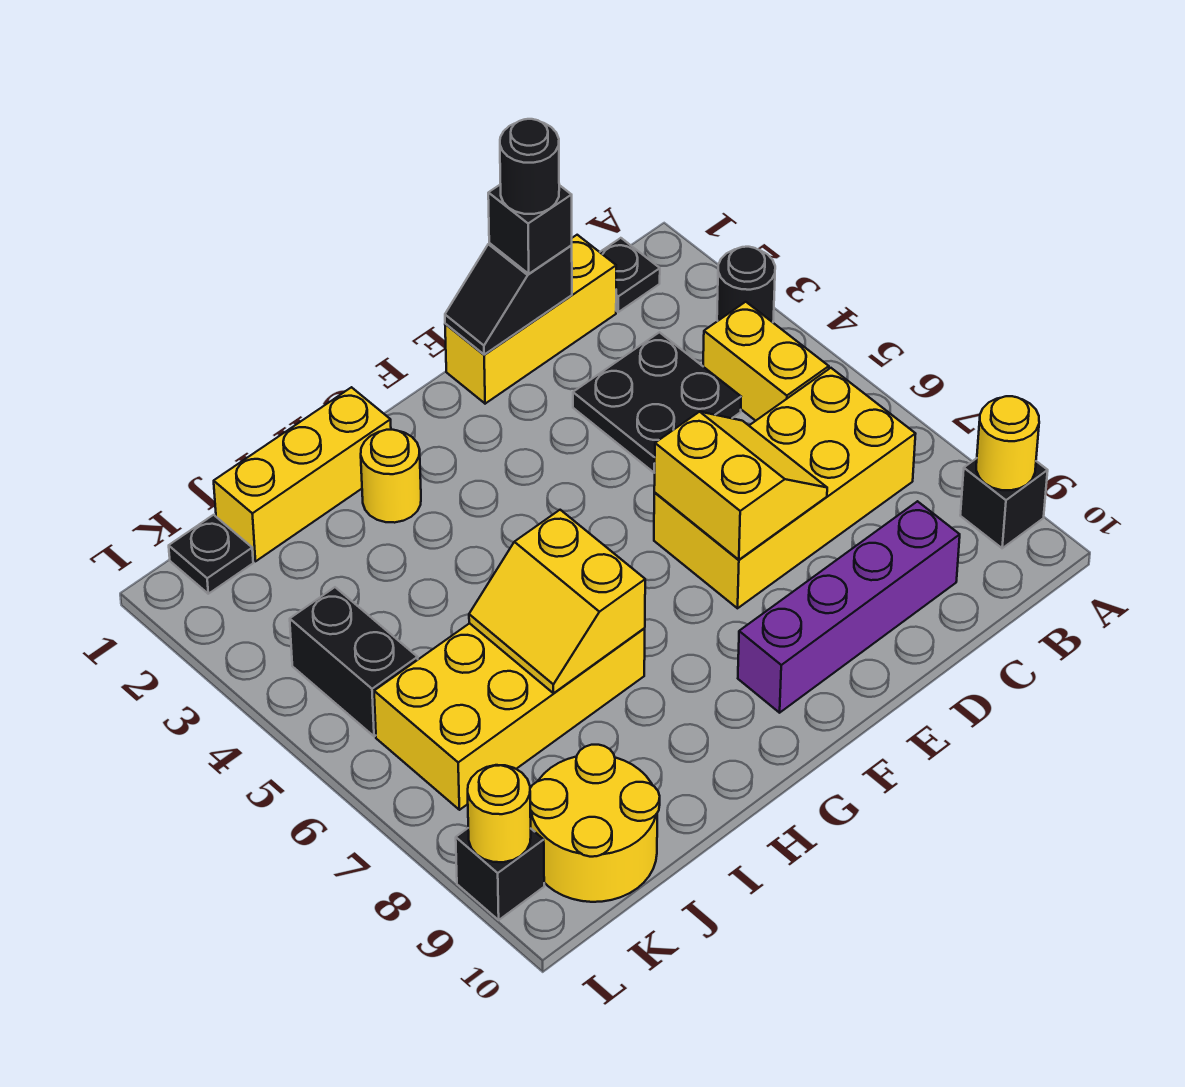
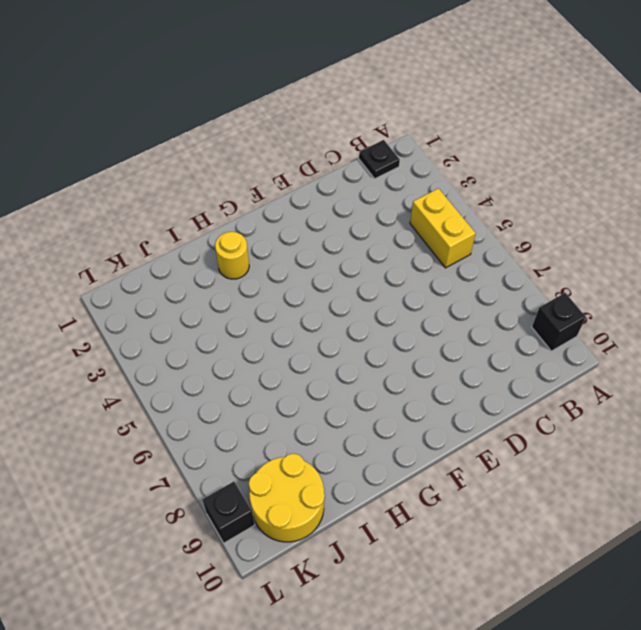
none -> black round brick A3 level 1
none -> yellow brick B6:E7 level 1
none -> yellow brick C1:E1 level 1

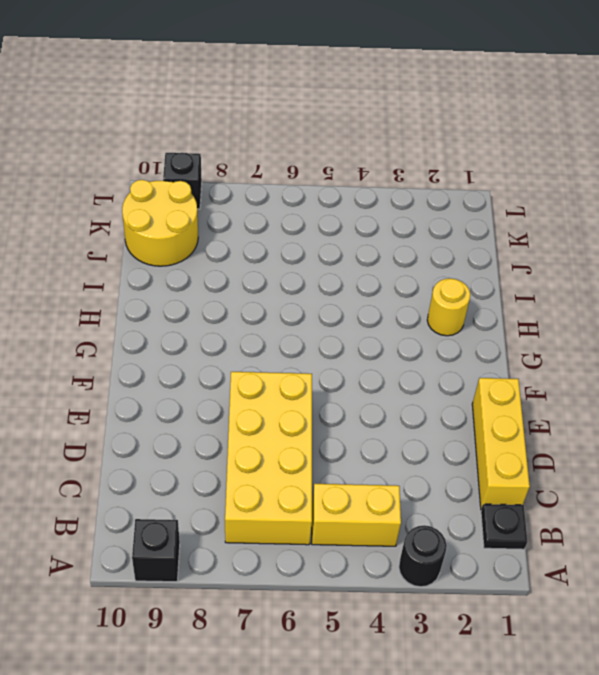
none -> black plate C3:D4 level 1
none -> purple brick C9:F9 level 1
none -> yellow brick H1:J1 level 1

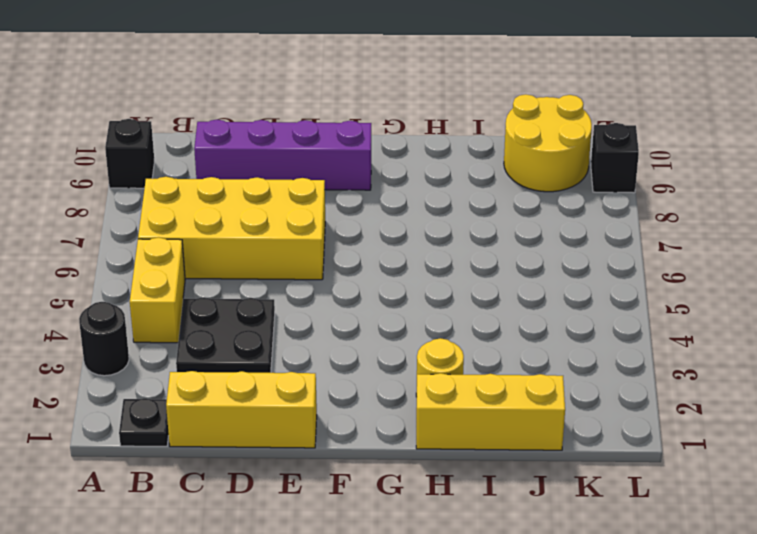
none -> yellow brick H6:K7 level 1
none -> black plate K1 level 1
none -> black brick K4:K5 level 1

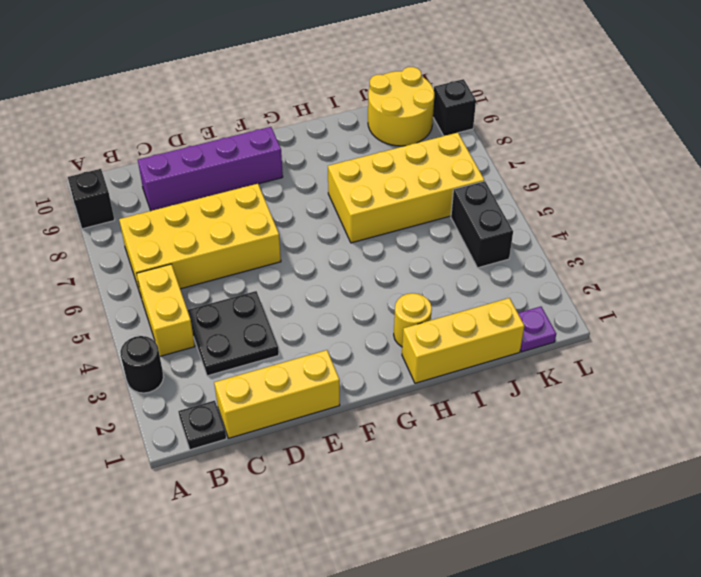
purple plate K1 level 1 -> black plate K1 level 1
none -> yellow round brick A9 level 2
none -> black slope D1:E1 level 2 top D
none -> yellow slope D6:E7 level 2 top E

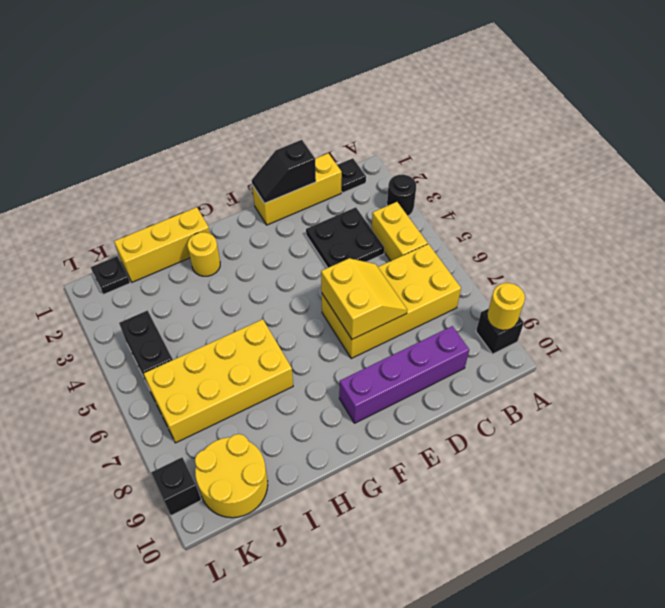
none -> yellow slope H6:I7 level 2 top H
none -> yellow round brick L9 level 2
none -> black brick D1 level 3

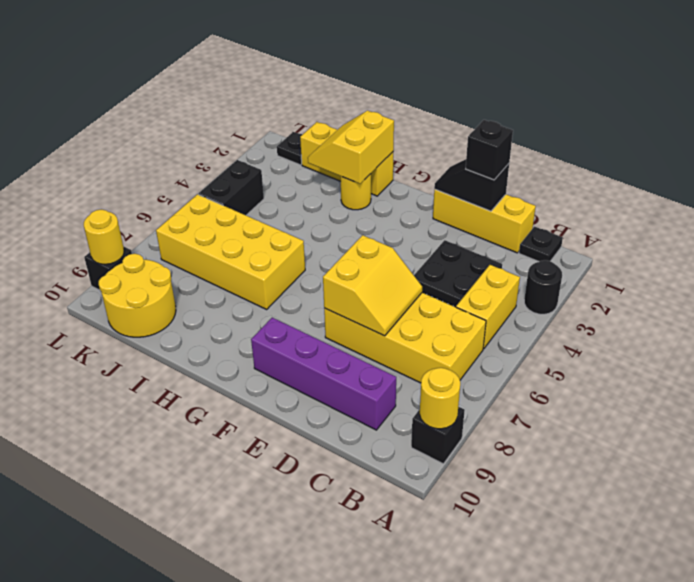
yellow slope H1:I2 level 2 top H -> yellow slope H6:I7 level 2 top H
none -> black round brick D1 level 4

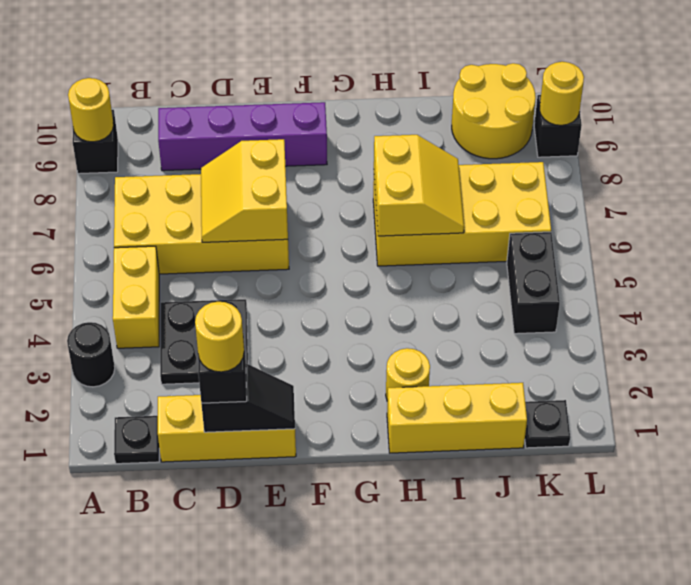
yellow round brick D1 level 4 -> black round brick D1 level 4

